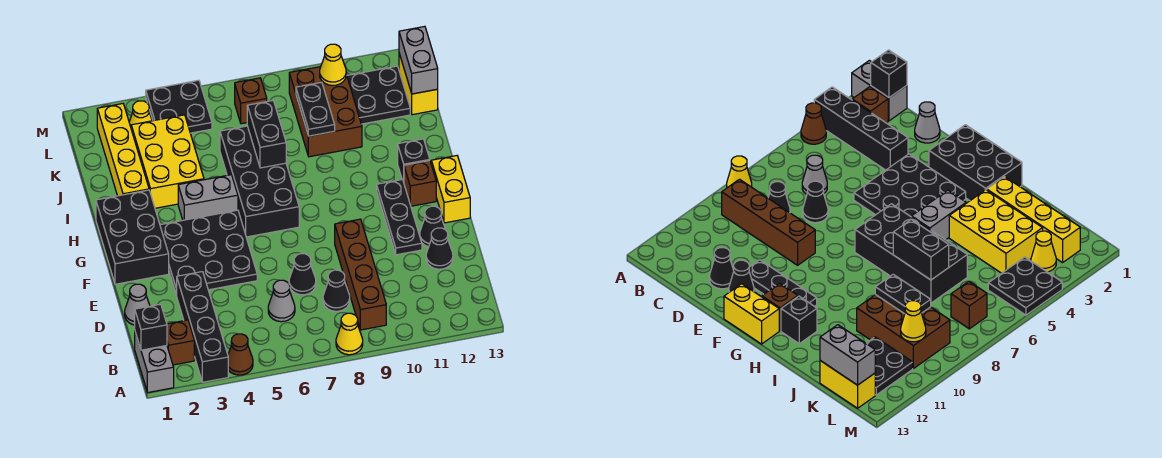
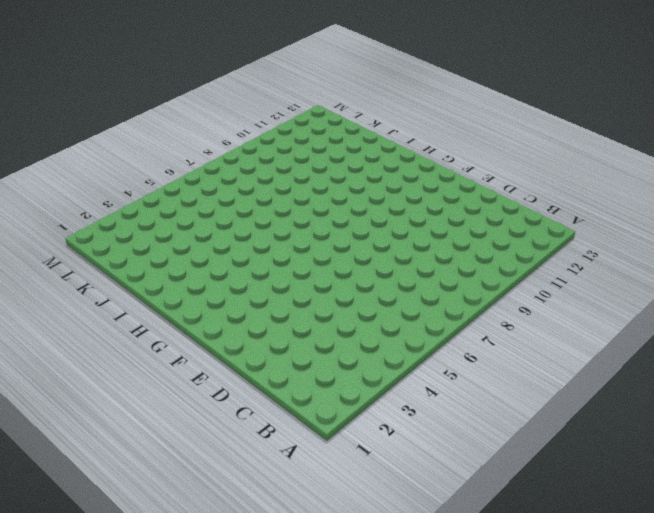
none -> grey brick A1:B1 level 1
none -> black brick A3:D3 level 1
none -> brown cone A4 level 1
none -> yellow cone A8 level 1

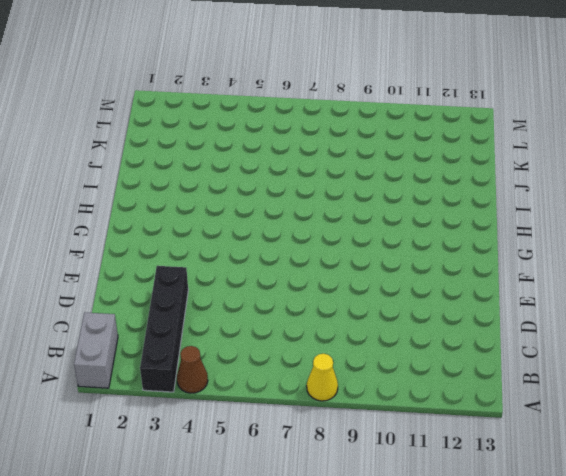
none -> brown brick B2 level 1
none -> brown brick B9:E9 level 1
none -> grey cone C6 level 1
none -> black cone C8 level 1

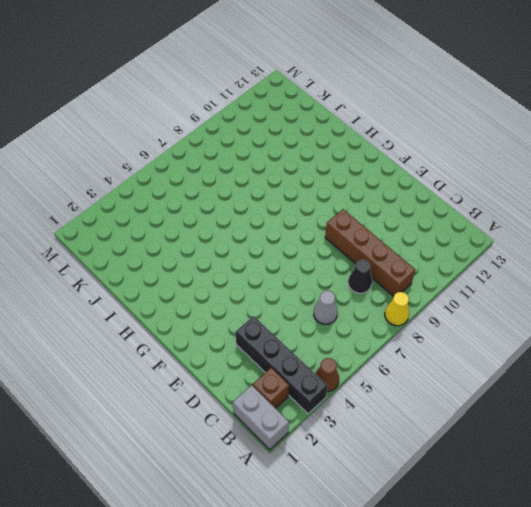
none -> grey cone D1 level 1
none -> black cone D7 level 1
none -> black cone D12 level 1
none -> black plate E3:G5 level 1

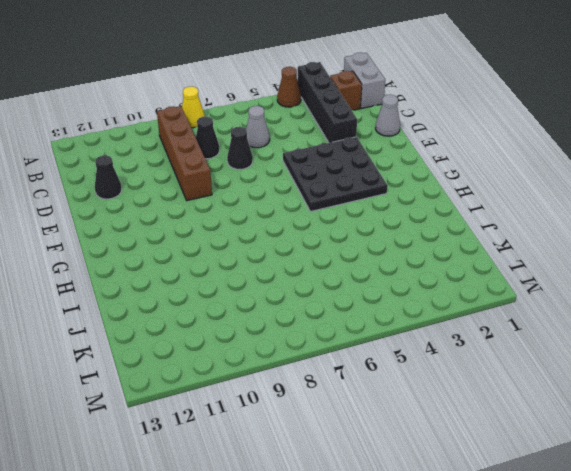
none -> black plate E11:G11 level 1
none -> black cone E12 level 1
none -> black brick F1:H2 level 1
none -> yellow brick F13:G13 level 1

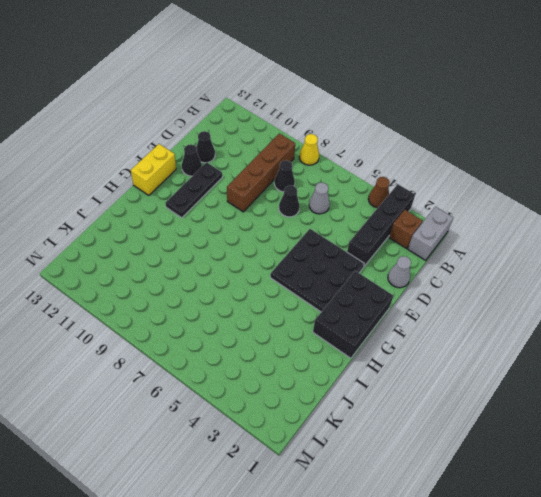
none -> black brick G6:J7 level 1
none -> brown brick G12 level 1
none -> grey brick H4:H5 level 1
none -> black brick H12 level 1

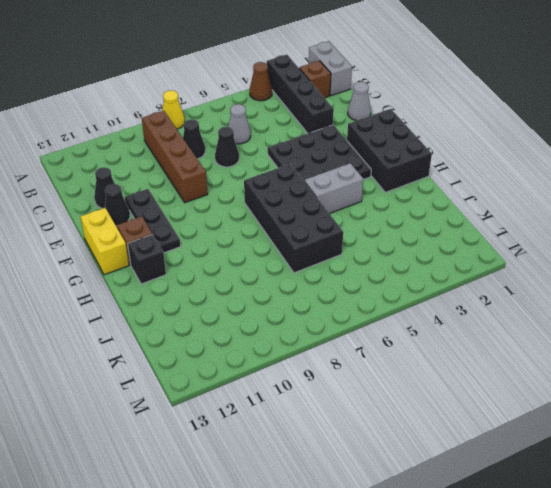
none -> yellow brick I2:L2 level 1
none -> yellow brick I3:K4 level 1
none -> brown brick J9:L10 level 1
none -> black plate K11:L12 level 1

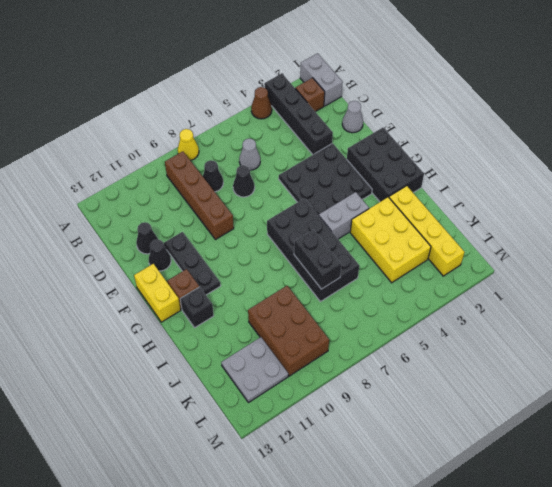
grey plate K11:L12 level 1 -> black plate K11:L12 level 1
none -> yellow brick K13:L13 level 1
none -> yellow cone L3 level 1
none -> black plate L4:M5 level 1
none -> brown brick L7 level 1

